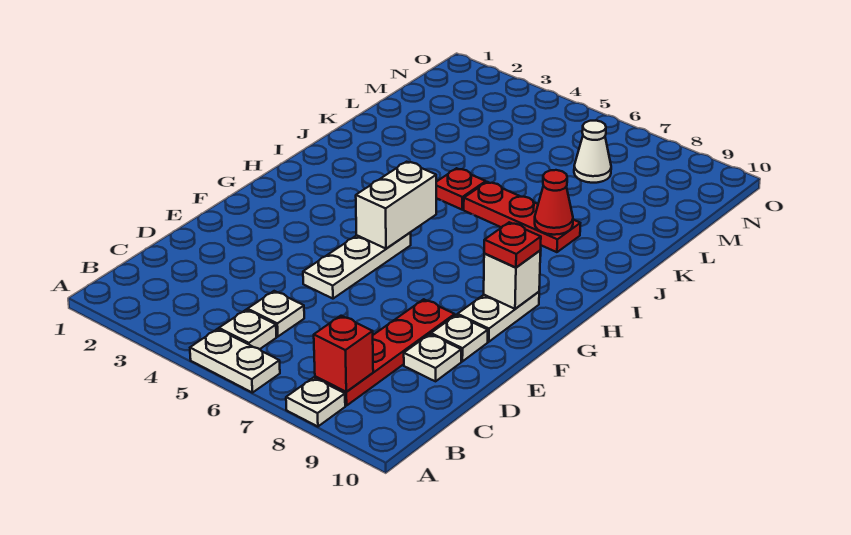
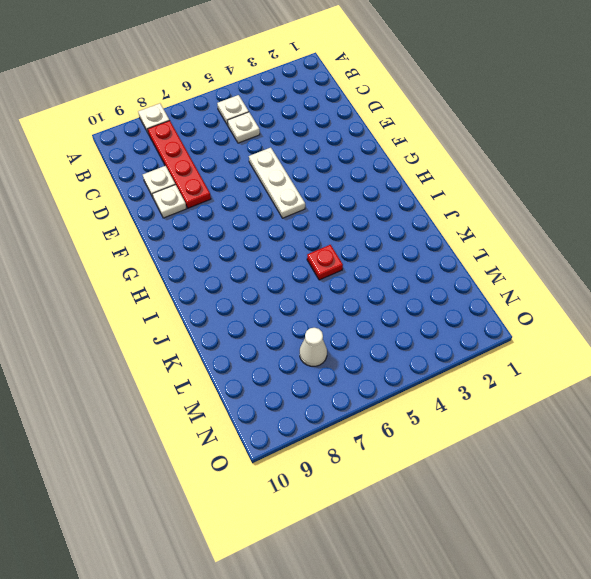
none -> white plate A5:A6 level 1
none -> white plate F9:G9 level 1
none -> red plate J6:J8 level 1

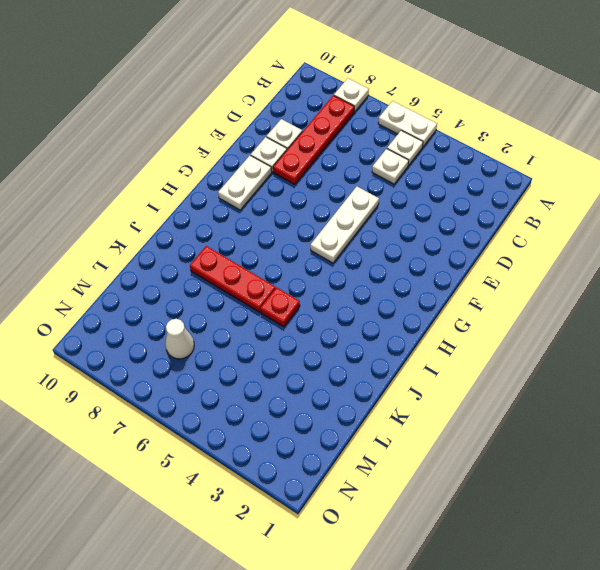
none -> red brick B8 level 2
none -> white brick G5:H5 level 2
none -> white brick G9 level 2

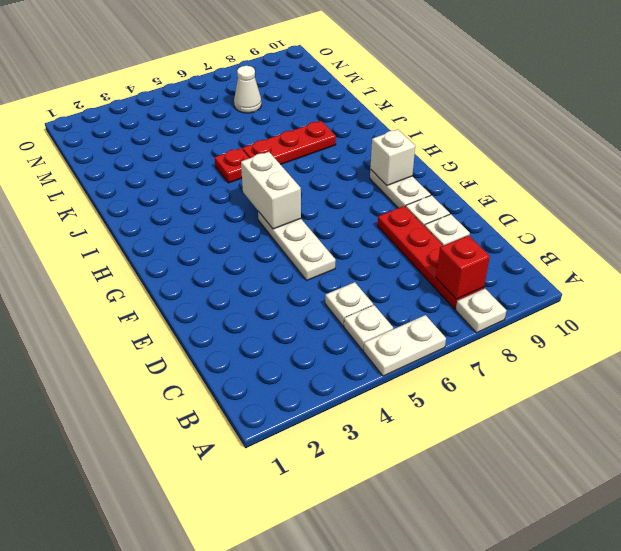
none -> red cone J8 level 2
none -> red plate G9 level 3

